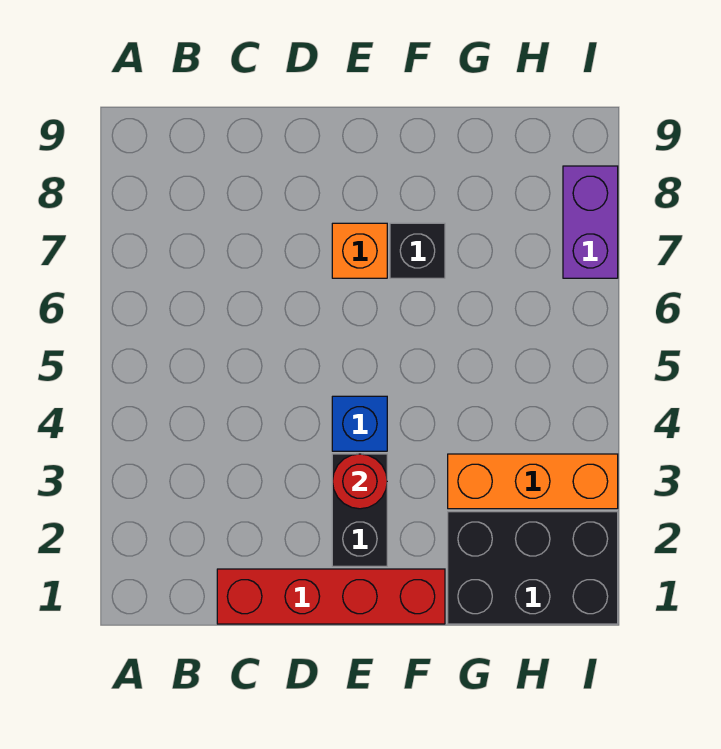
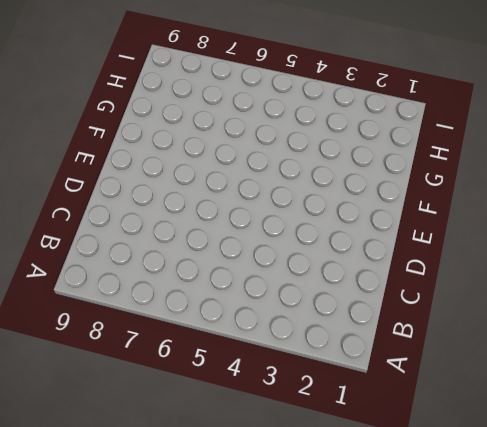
none -> red brick C1:F1 level 1
none -> black brick E2:E3 level 1

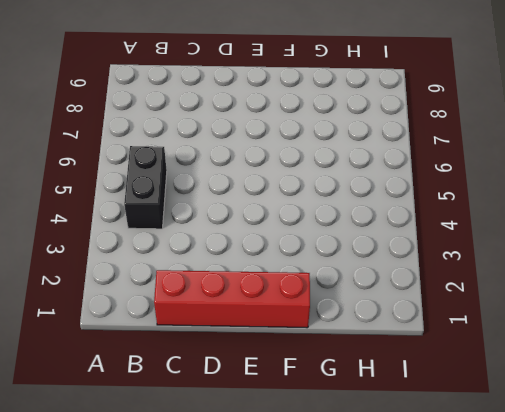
black brick B4:B5 level 1 -> black brick E2:E3 level 1
none -> blue brick E4 level 1
none -> orange brick E7 level 1

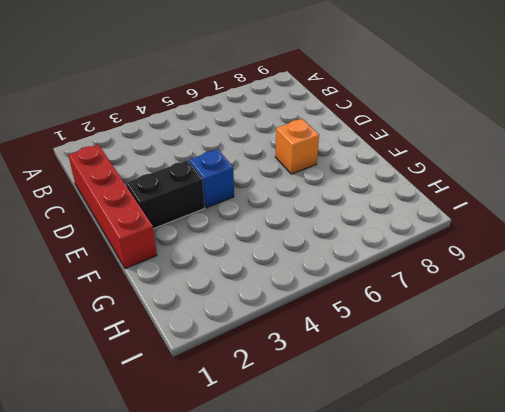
none -> black brick F7 level 1
none -> black brick G1:I2 level 1

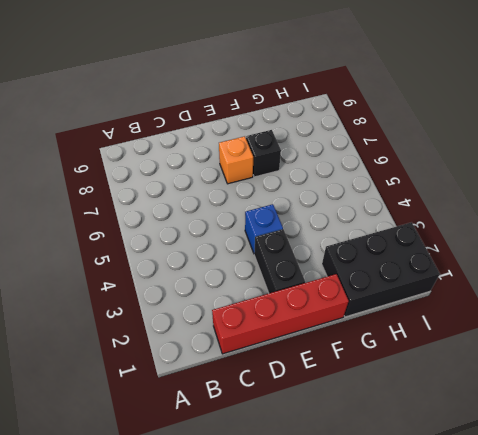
none -> orange brick G3:I3 level 1
none -> purple brick I7:I8 level 1

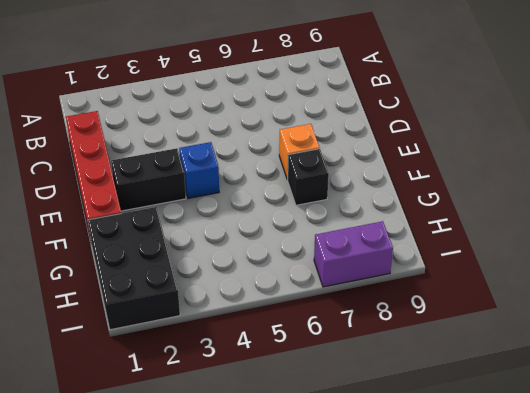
none -> orange brick G3:I3 level 1
none -> red round brick E3 level 2

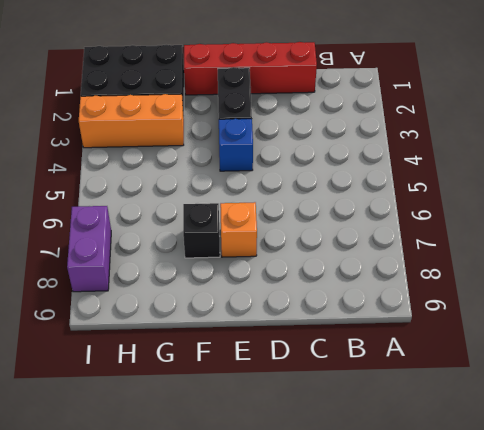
none -> red round brick E3 level 2

